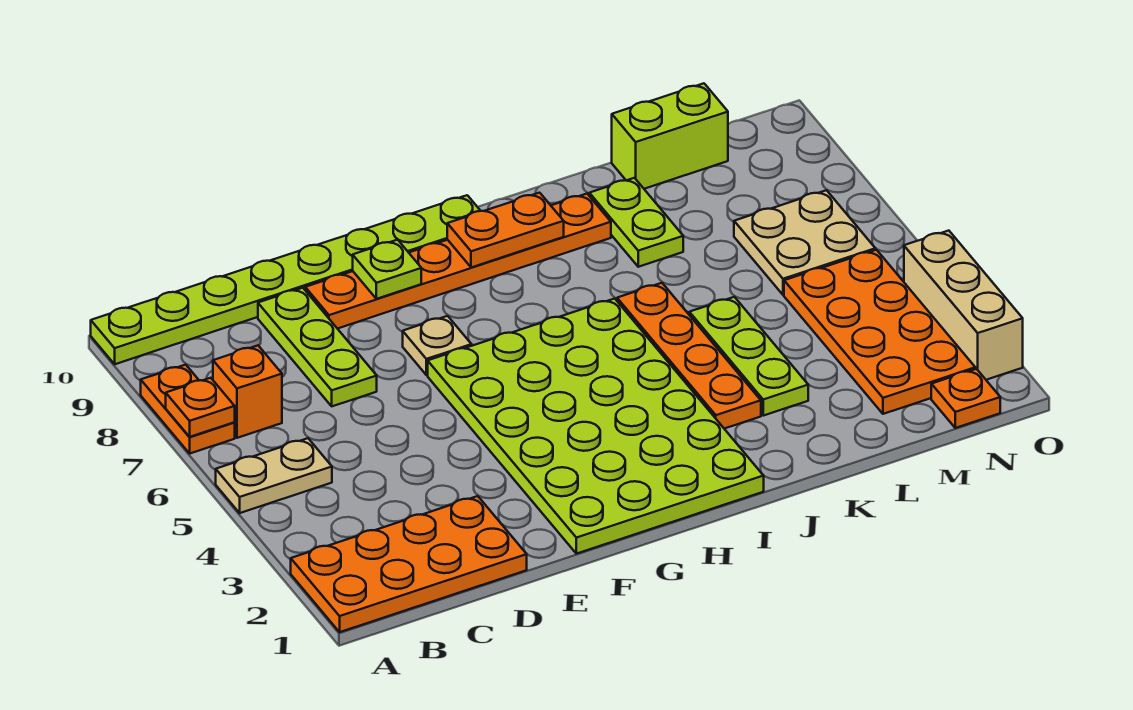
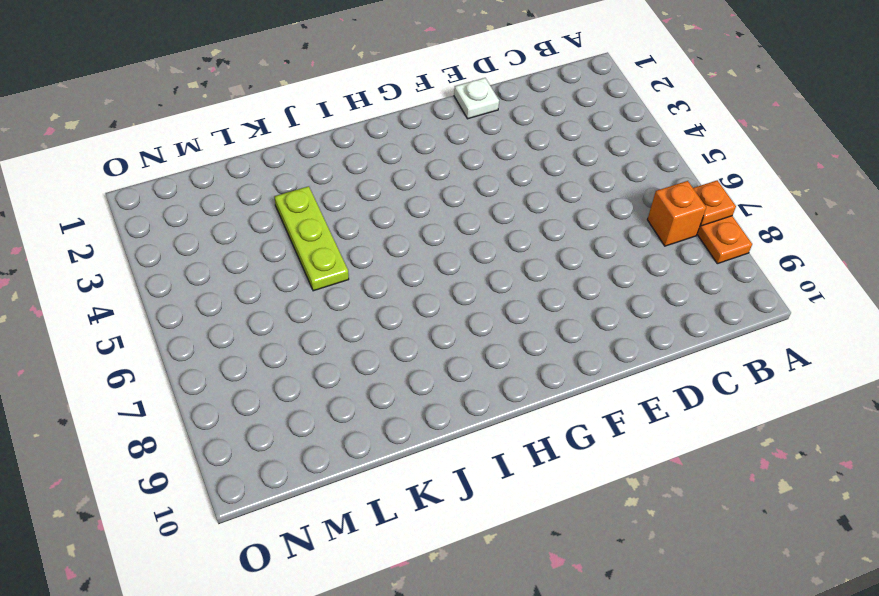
white plate E1 level 1 -> none
none -> orange plate A1:D2 level 1
none -> tan plate A5:B5 level 1
none -> lime plate A10:H10 level 1

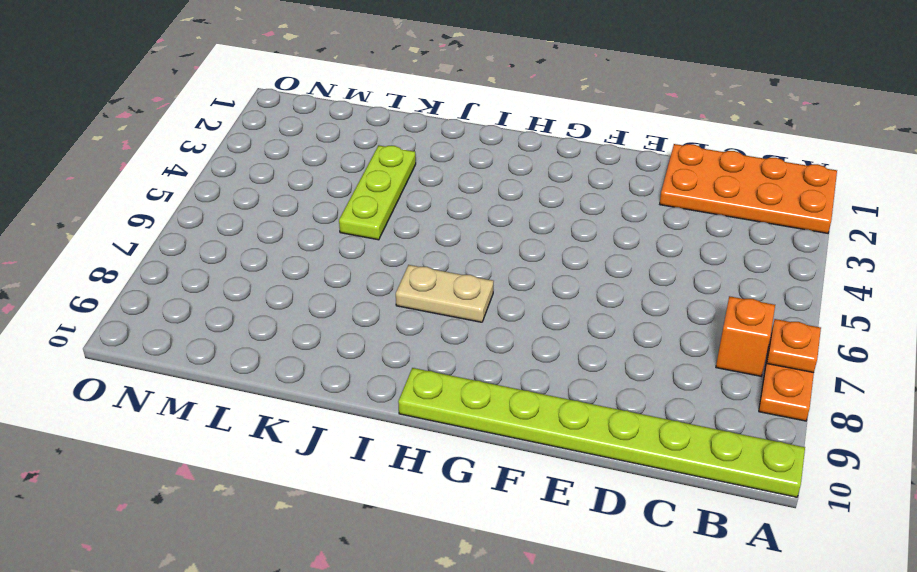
tan plate H7:I7 level 1 -> tan plate A5:B5 level 1
none -> lime plate D7:D9 level 1
none -> orange plate E9:J9 level 1
none -> lime plate F1:I6 level 1

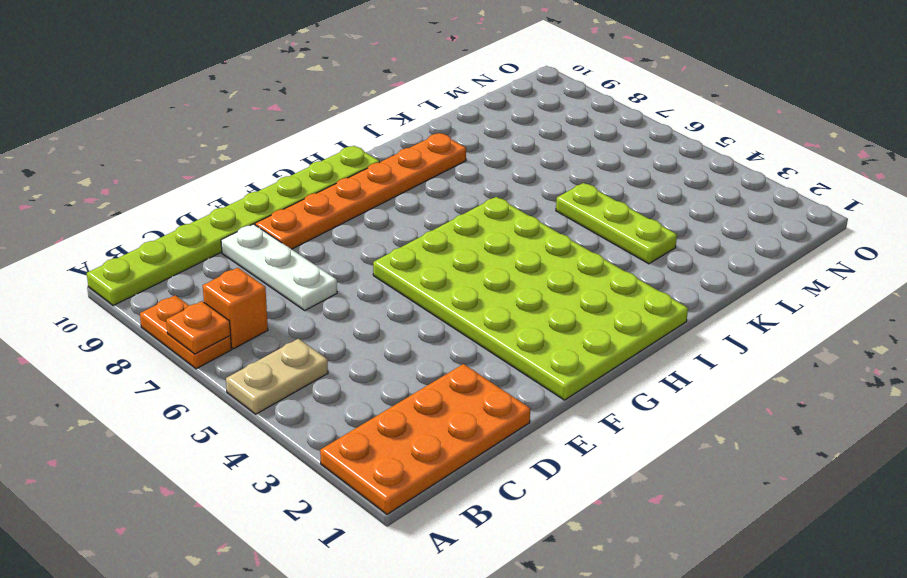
white plate D7:D9 level 1 -> lime plate D7:D9 level 1
none -> tan plate F7 level 1
none -> orange plate J3:J6 level 1
none -> lime plate K8:K9 level 1

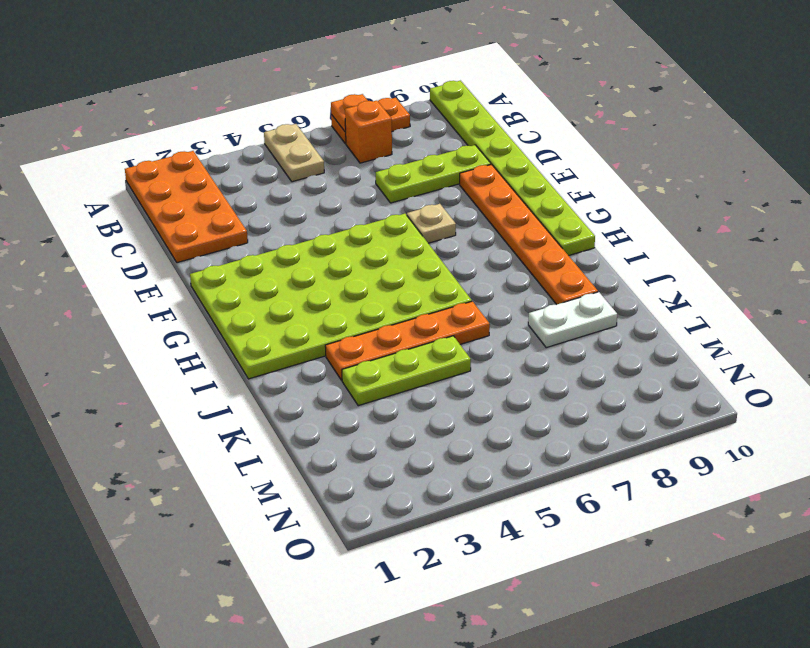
white plate K8:K9 level 1 -> lime plate K8:K9 level 1
none -> lime brick L10:M10 level 1
none -> orange plate M2:N5 level 1
none -> tan plate M6:N7 level 1

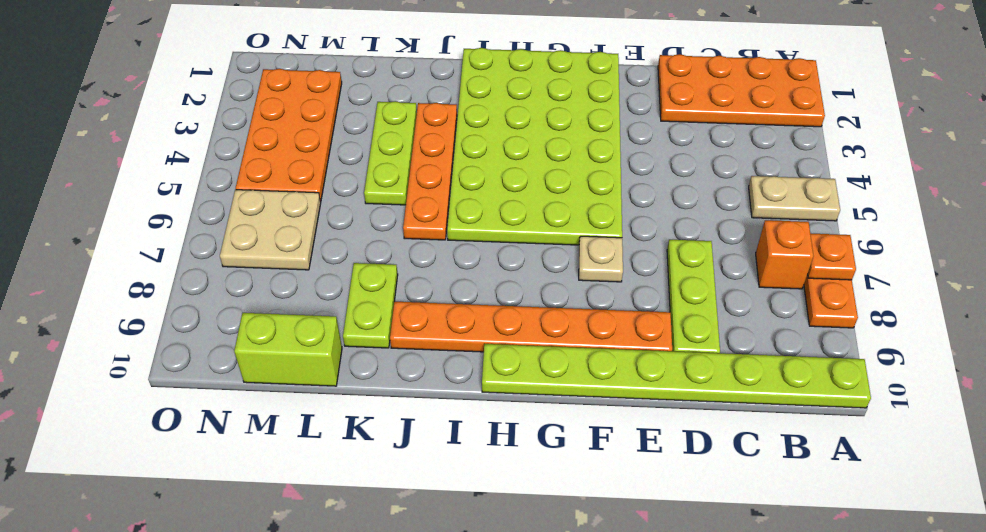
none -> orange plate N1 level 1
none -> tan brick O2:O4 level 1
none -> lime plate F9 level 2

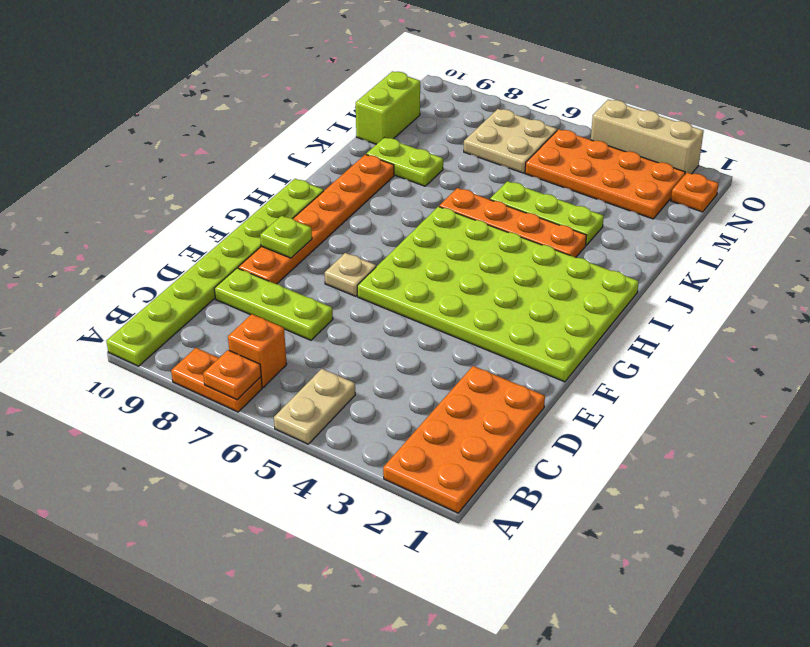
none -> orange plate H9:I9 level 2

